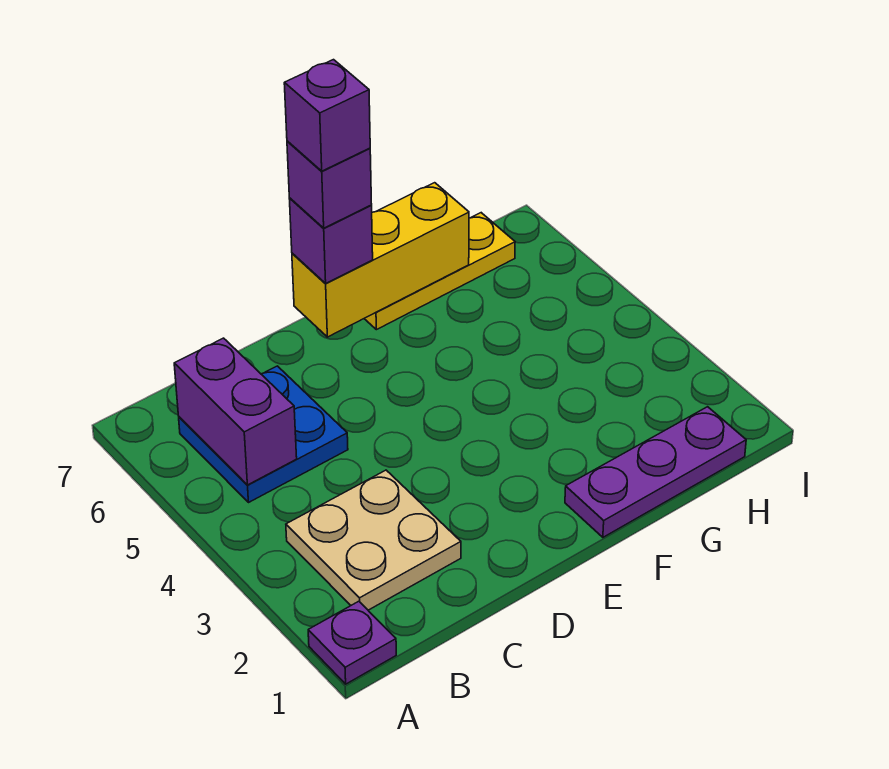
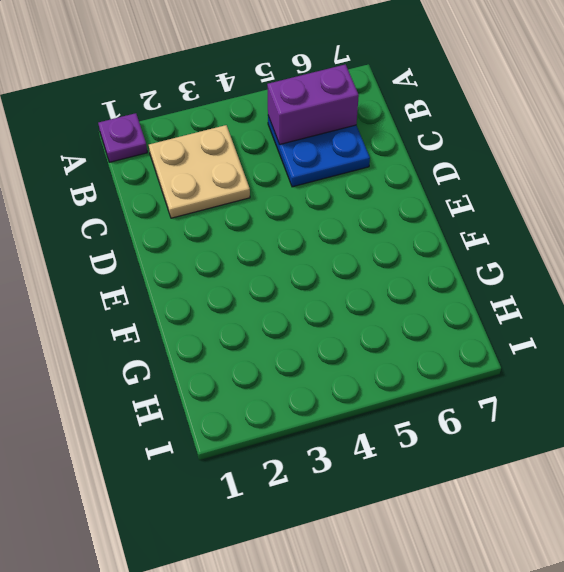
none -> purple plate F1:H1 level 1
none -> yellow plate F7:H7 level 1

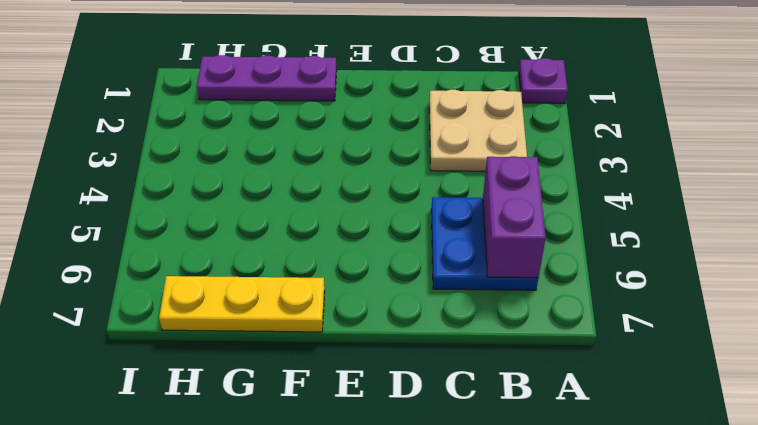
none -> yellow brick E7:G7 level 2
none -> purple brick E7 level 3

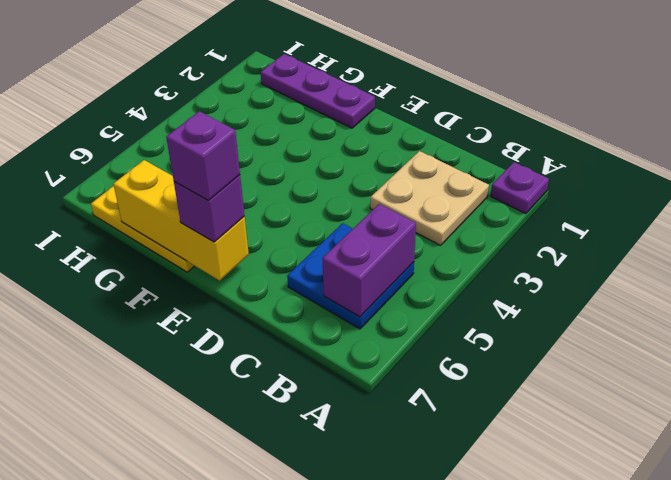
none -> purple brick E7 level 5

